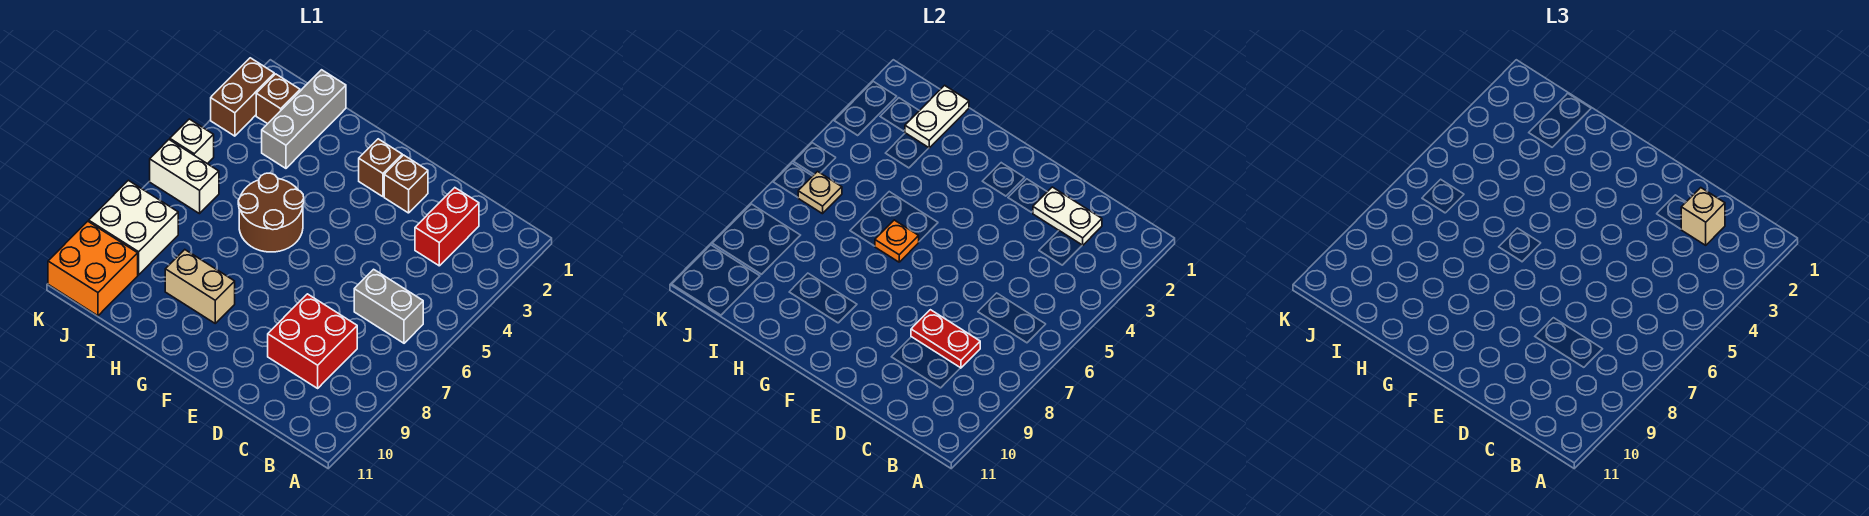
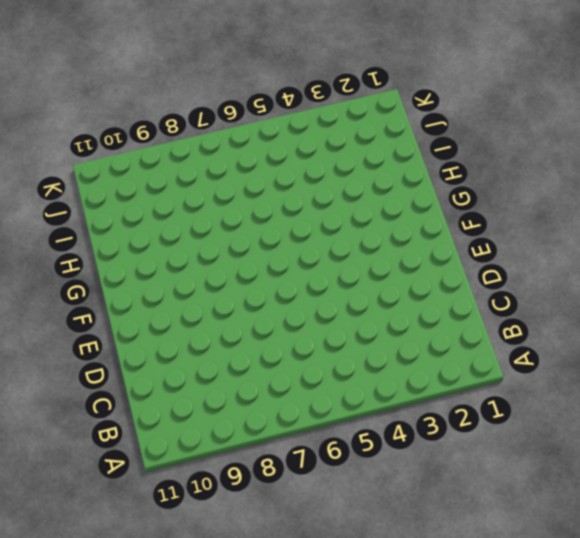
none -> grey brick B6:C6 level 1
none -> red brick C2:C3 level 1
none -> red brick C8:D9 level 1

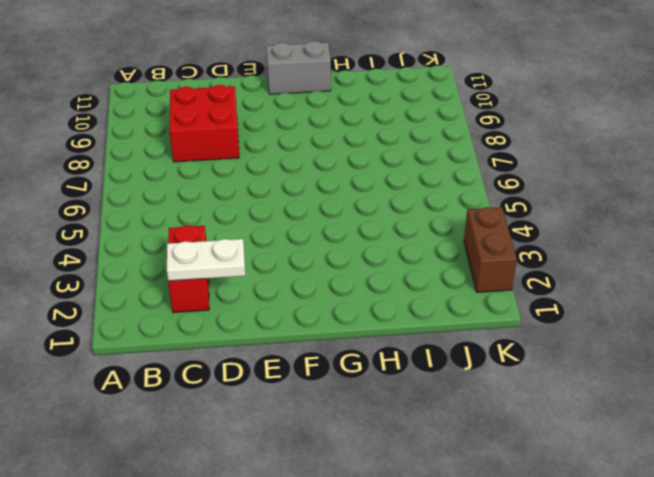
grey brick F11:G11 level 1 -> grey brick B6:C6 level 1
none -> brown brick E2 level 1
none -> brown brick F2 level 1
none -> brown round brick G5:H6 level 1

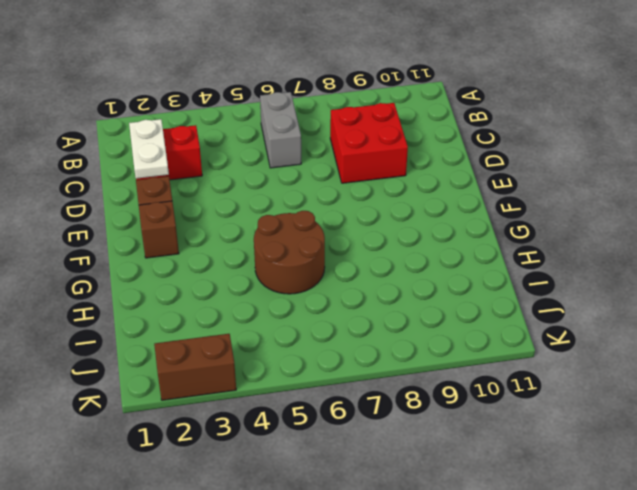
none -> tan brick G9:H9 level 1
none -> grey brick I1:I3 level 1
none -> brown brick J2 level 1

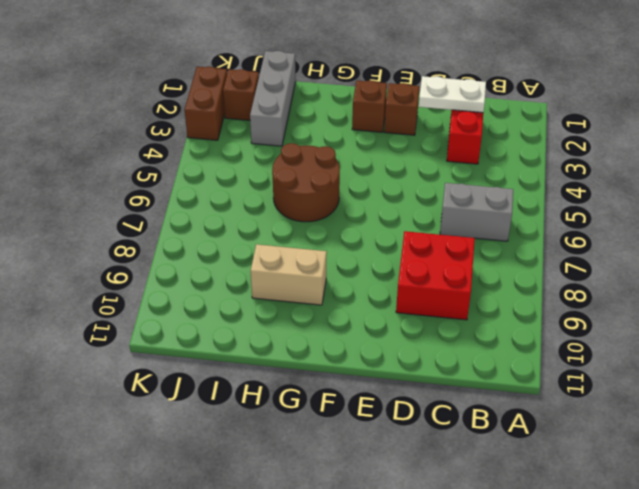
none -> white brick J6:K6 level 1
none -> white brick J8:K9 level 1
none -> orange brick J10:K11 level 1

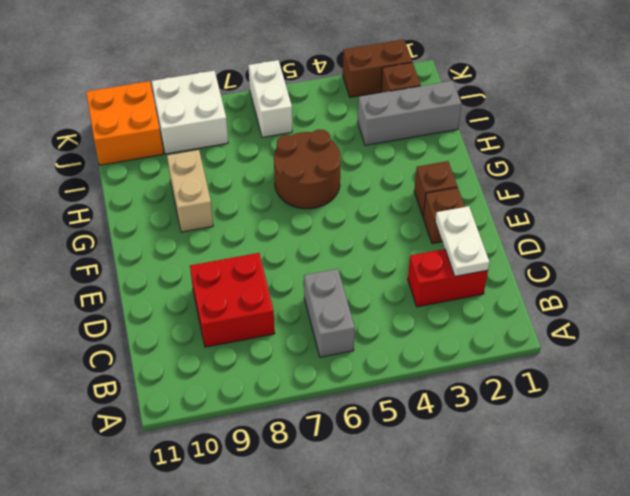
none -> white brick K5 level 1
none -> red plate C8:D8 level 2
none -> orange plate G6 level 2

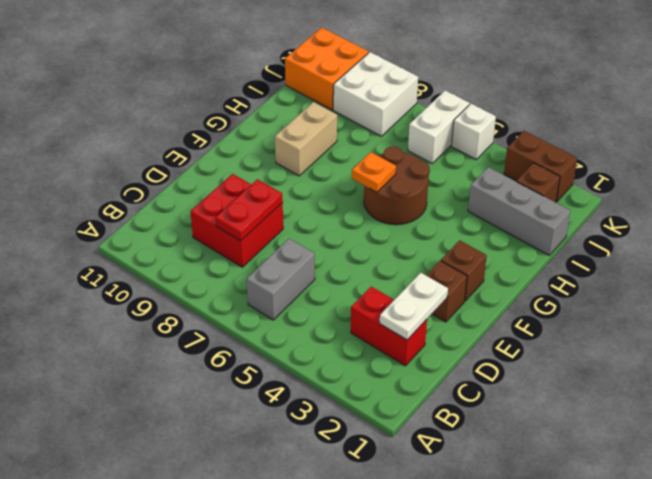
none -> white plate I1:I2 level 2
none -> tan plate J6 level 2
none -> tan brick C2 level 3

